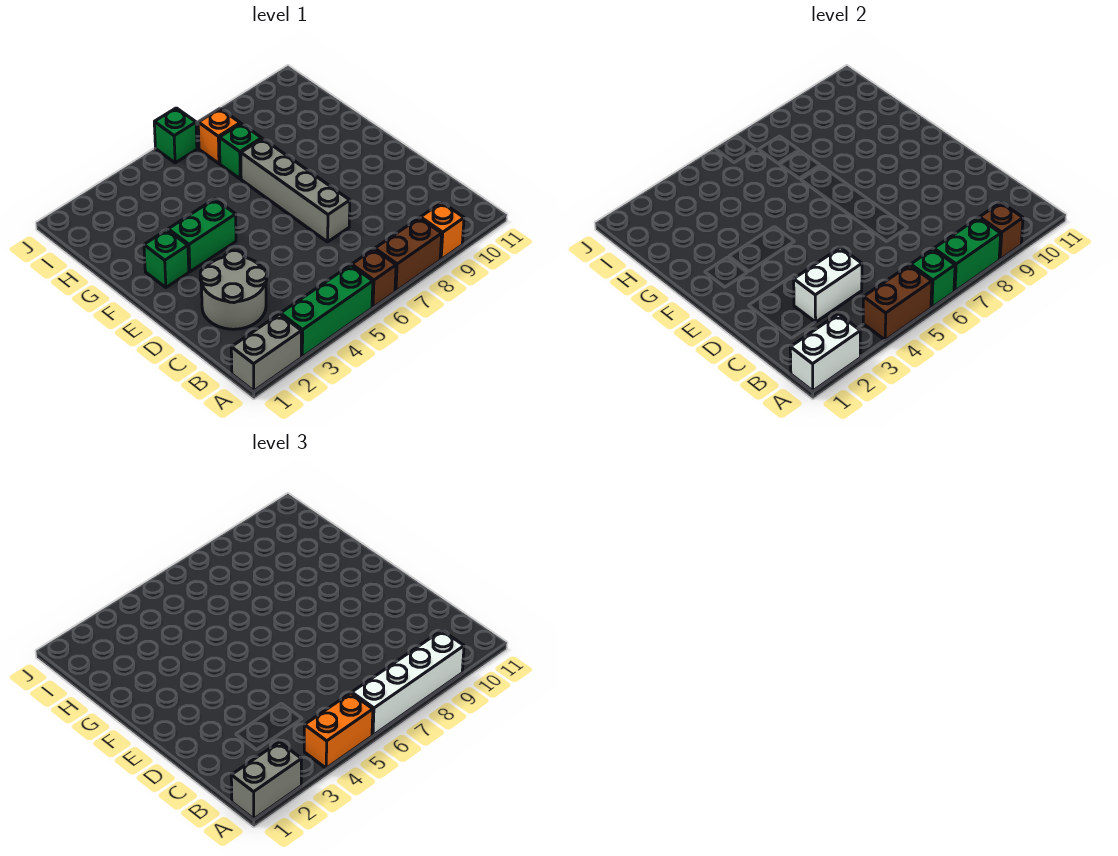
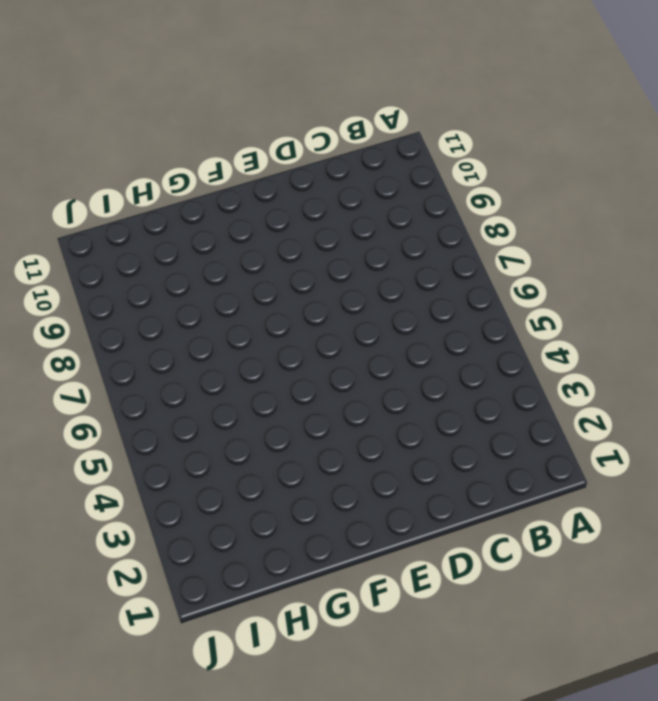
none -> grey brick A1:A2 level 1
none -> green brick A3:A5 level 1
none -> brown brick A6 level 1

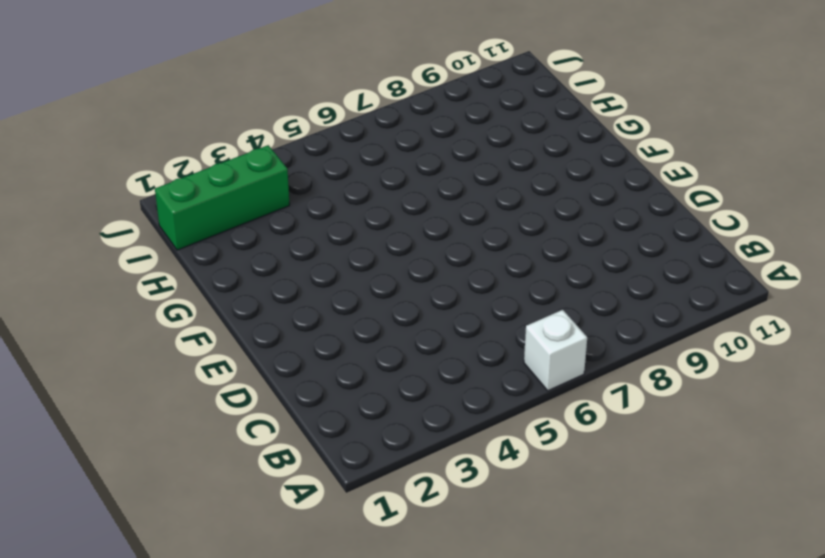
white brick A6 level 1 -> brown brick A6 level 1
green brick I1:I3 level 1 -> green brick A3:A5 level 1
none -> grey brick A1:A2 level 1
none -> brown brick A7:A8 level 1
none -> orange brick A9 level 1

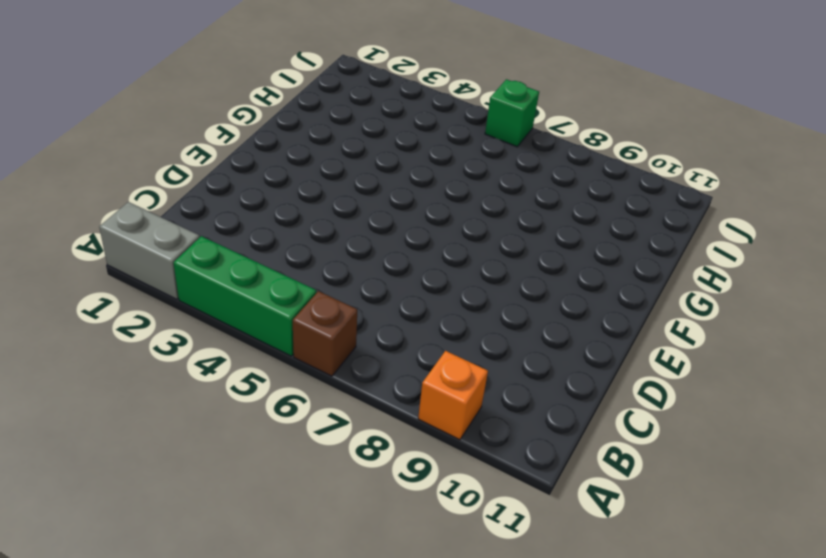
none -> brown brick A7:A8 level 1
none -> grey round brick C2:D3 level 1
none -> grey brick D7:G7 level 1

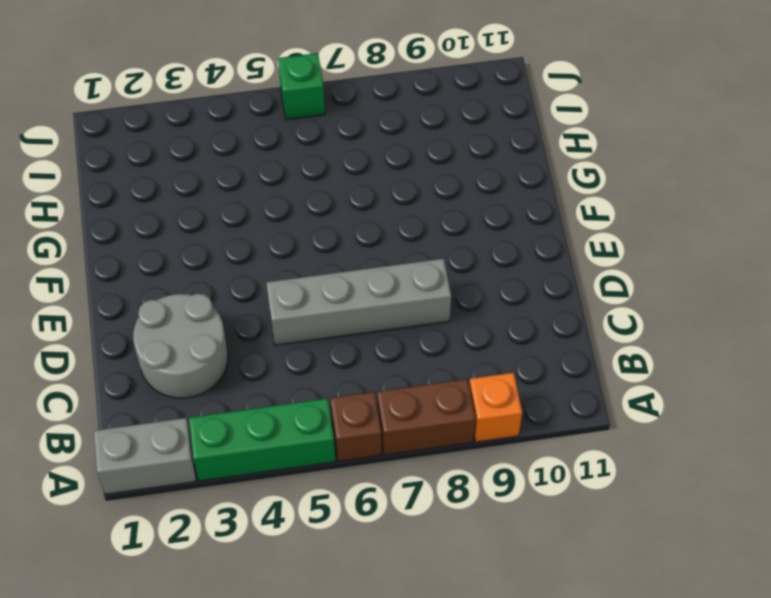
grey brick D5:D8 level 1 -> grey brick D7:G7 level 1
none -> green brick F2 level 1
none -> green brick F3:F4 level 1
none -> green brick H7 level 1

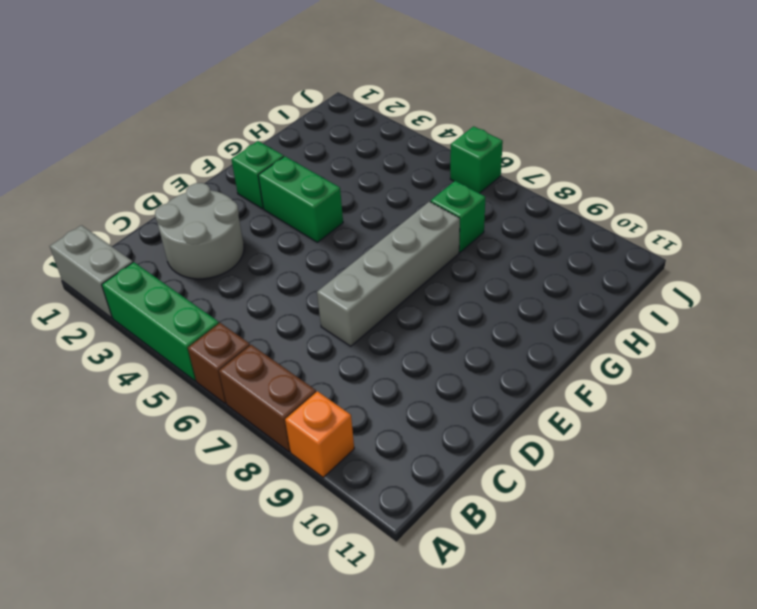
none -> orange brick I7 level 1
none -> white brick A1:A2 level 2
none -> brown brick A4:A5 level 2

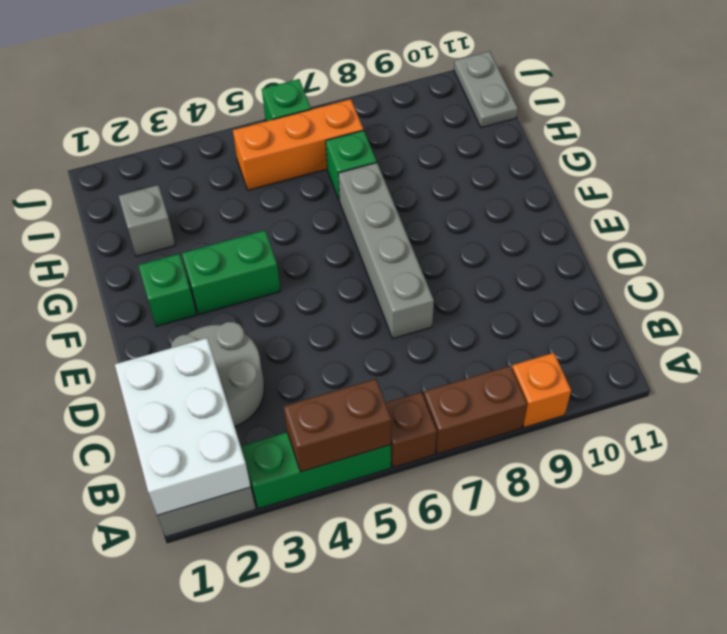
white brick A1:C2 level 2 -> white brick A1:A2 level 2
grey brick H2 level 1 -> none
orange brick I5:I7 level 1 -> orange brick I7 level 1
grey plate I11:J11 level 1 -> none
none -> green brick A6 level 2
none -> green brick A7:A8 level 2
none -> brown brick A9 level 2

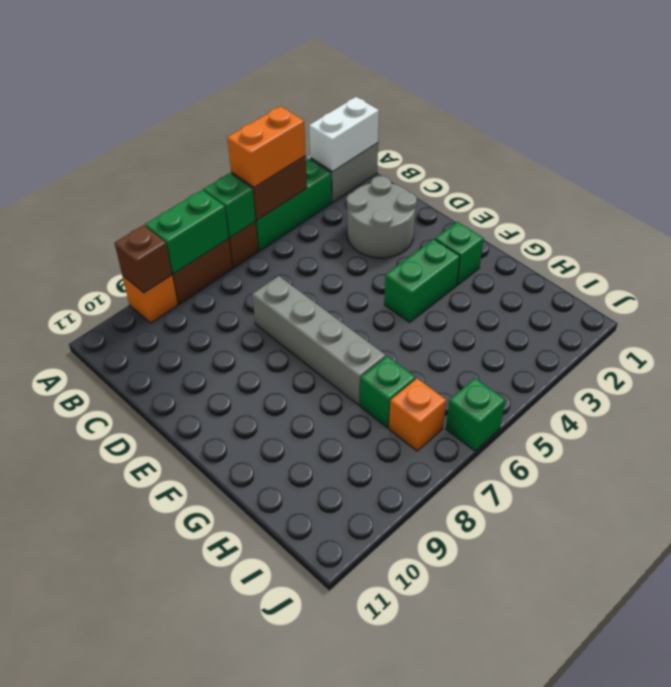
none -> white brick C3:C4 level 2
none -> grey brick A1:A2 level 3
none -> white brick A6:A9 level 3

